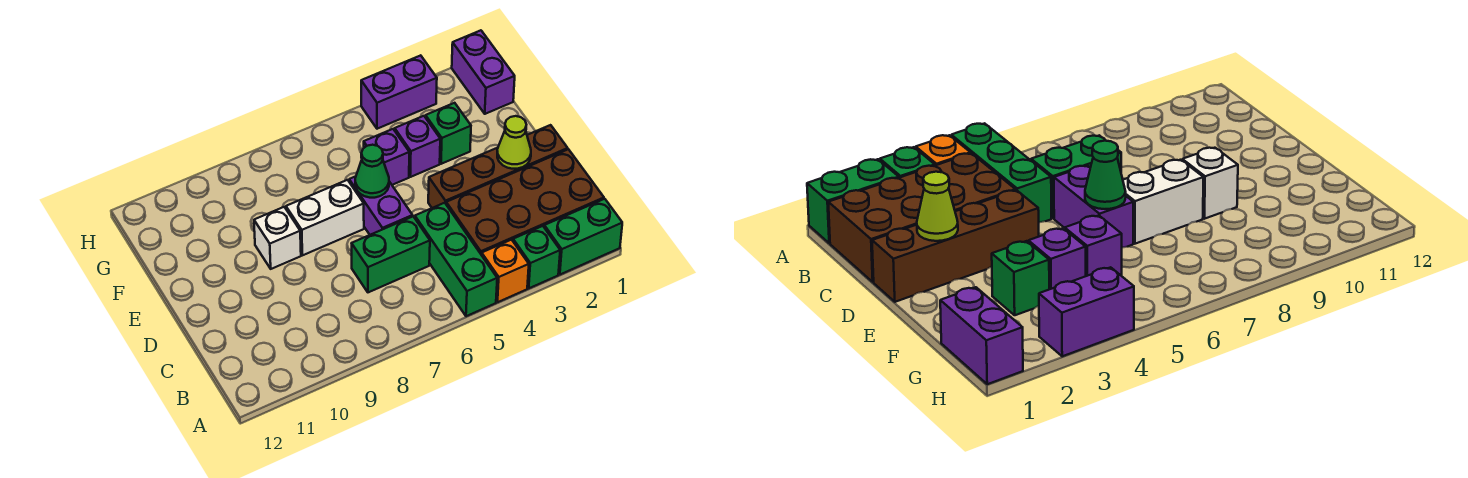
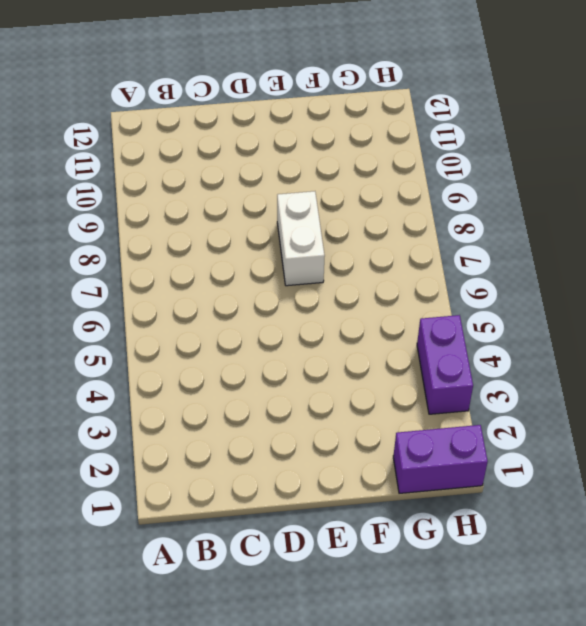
none -> green brick A1:A2 level 1
none -> green brick A3 level 1
none -> orange brick A4 level 1

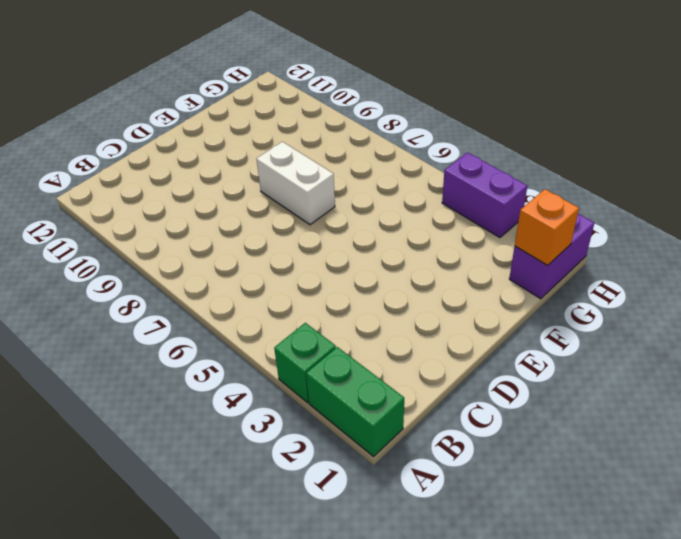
orange brick G1 level 2 -> orange brick A4 level 1
none -> green brick A5:C5 level 1
none -> brown brick B1:C4 level 1
none -> green brick C6:C7 level 1

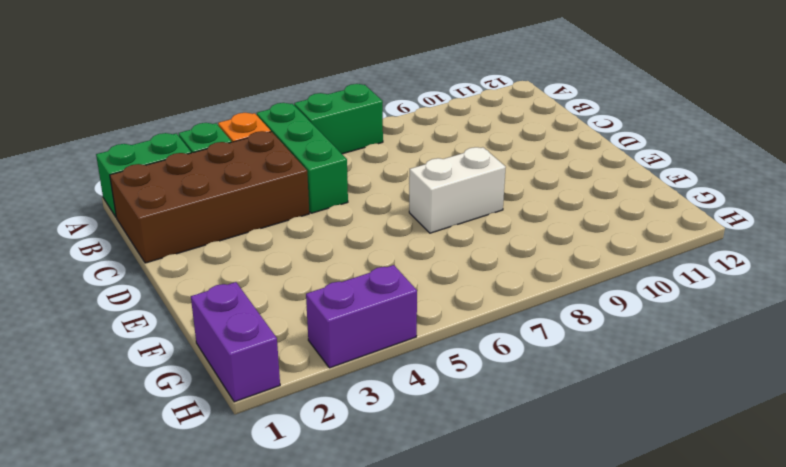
green brick A6:A7 level 1 -> green brick C6:C7 level 1
none -> brown brick D1:D4 level 1
none -> purple brick D6:E6 level 1
none -> white brick E9 level 1

